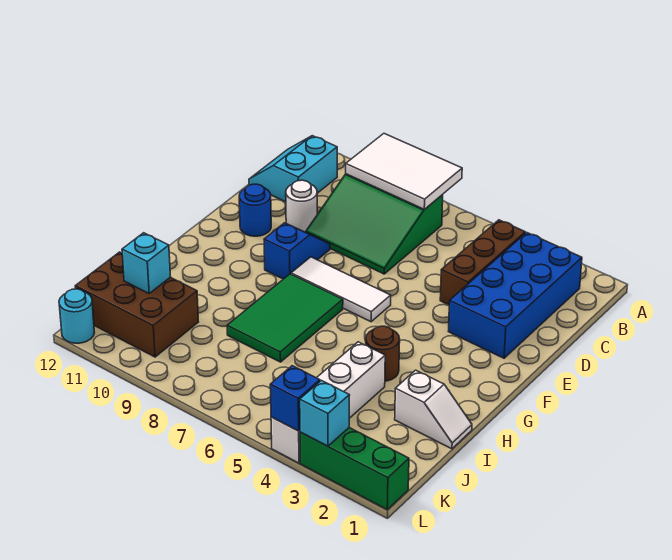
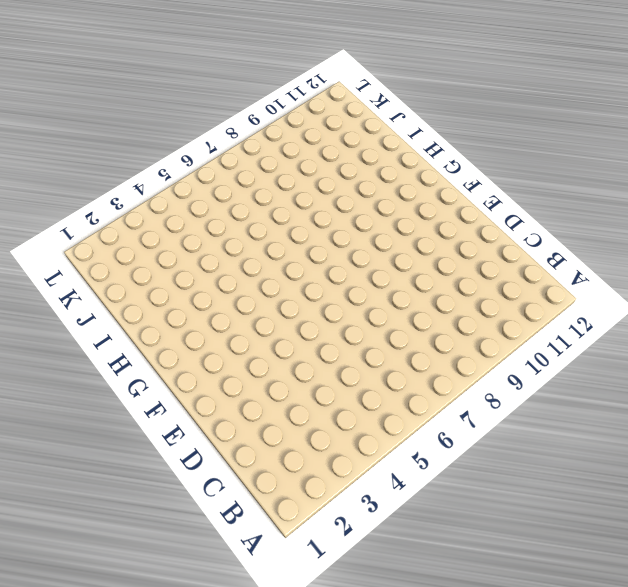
none -> blue brick B2:E3 level 1
none -> brown brick B4:D4 level 1
none -> green slope B7:D9 level 1 top B

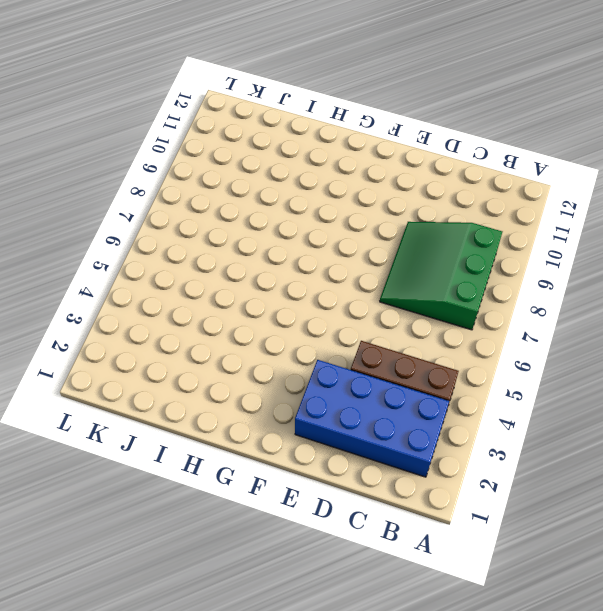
none -> cyan slope B11:C12 level 1 top 11
none -> white round brick D10 level 1
none -> blue slope E9:F9 level 1 top F

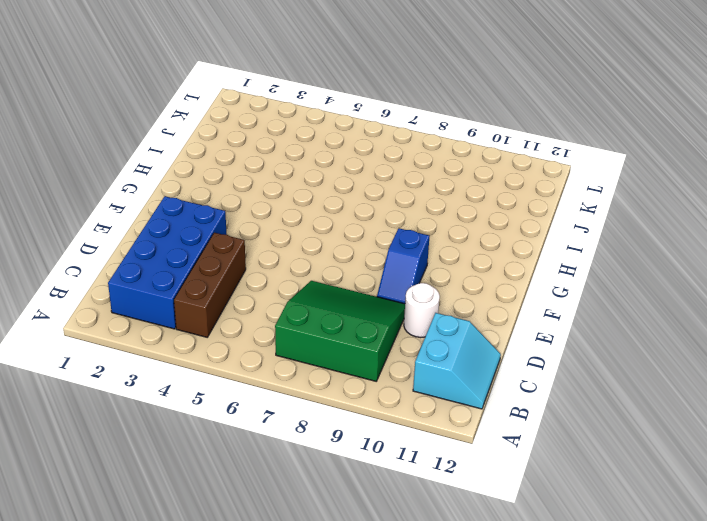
none -> blue round brick E11 level 1
none -> white tile F6:F8 level 1
none -> green tile G7:I8 level 1

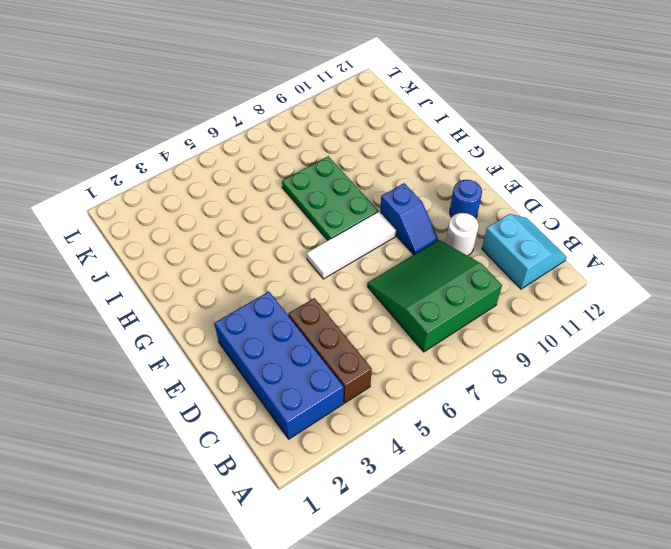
green plate G7:I8 level 1 -> green tile G7:I8 level 1
none -> brown round brick H4 level 1
none -> white slope I1:I2 level 1 top 2
none -> white brick I4:L4 level 1

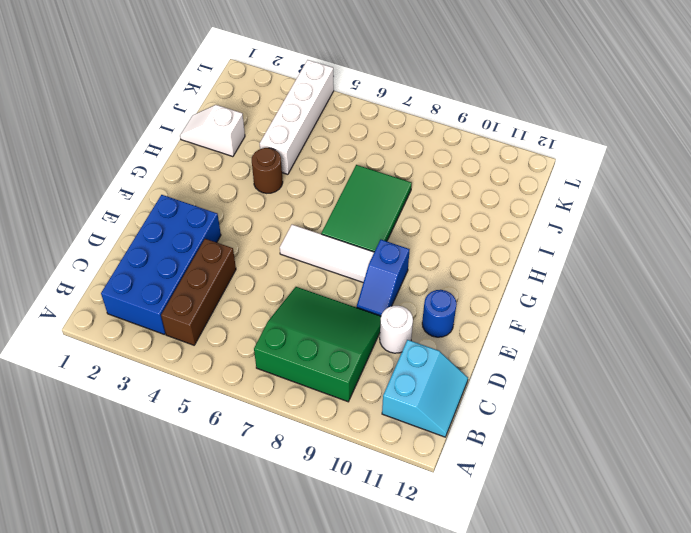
none -> brown brick J10:K12 level 1
none -> green brick L1:L3 level 1
none -> cyan round brick L12 level 1

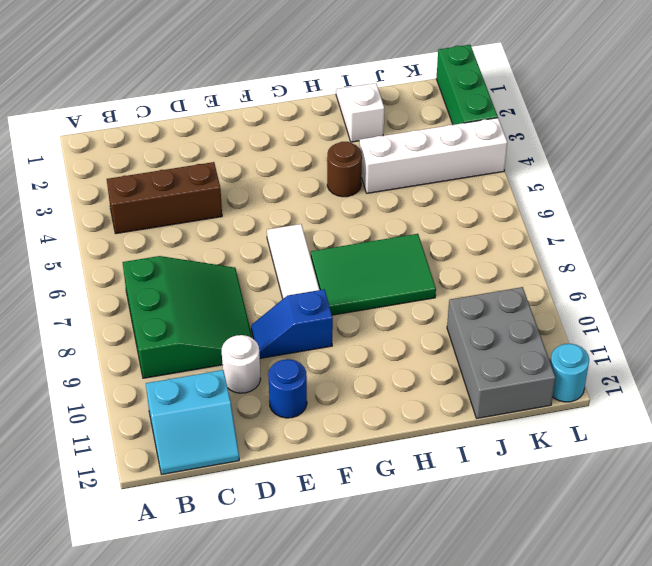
grey brick J10:K12 level 1 -> brown brick J10:K12 level 1
none -> blue brick B2:E3 level 1
none -> white tile A7:B9 level 2
none -> cyan brick J11 level 2

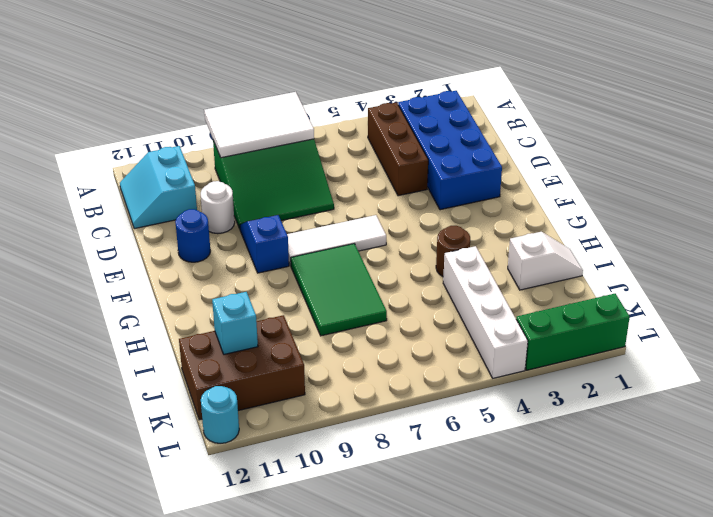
none -> cyan brick L3 level 2
none -> blue brick L4 level 2

